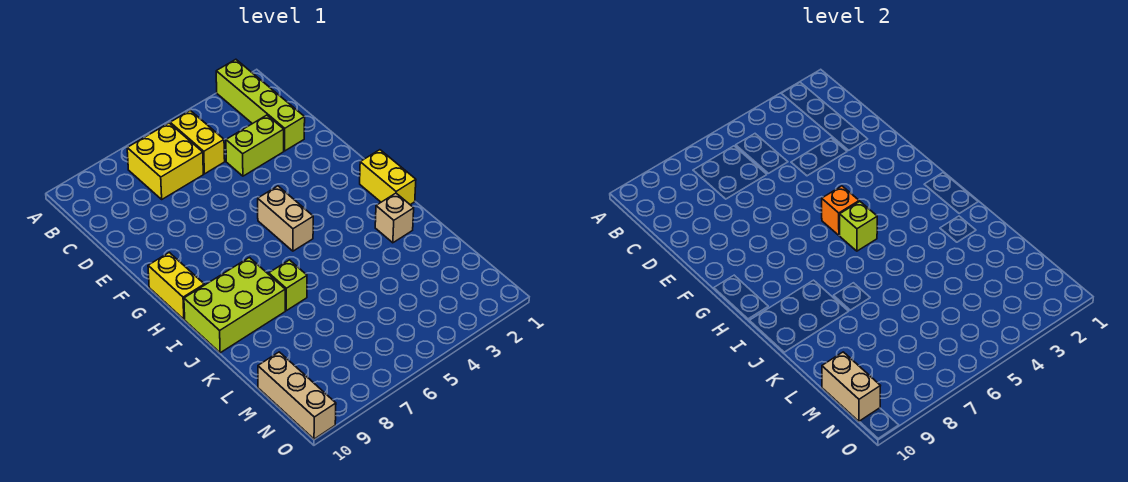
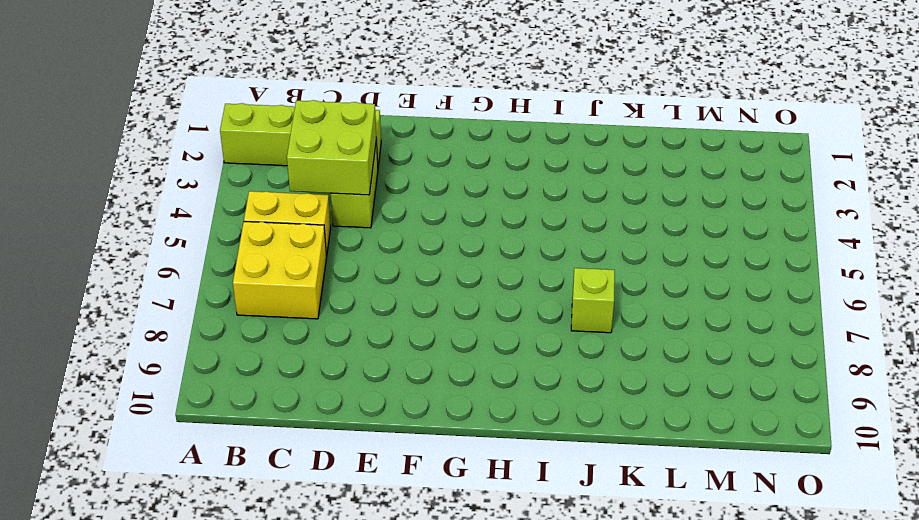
lime brick C3:D4 level 2 -> none
none -> tan brick G5:H5 level 1
none -> yellow brick G10:H10 level 1
none -> yellow brick H1:I1 level 1

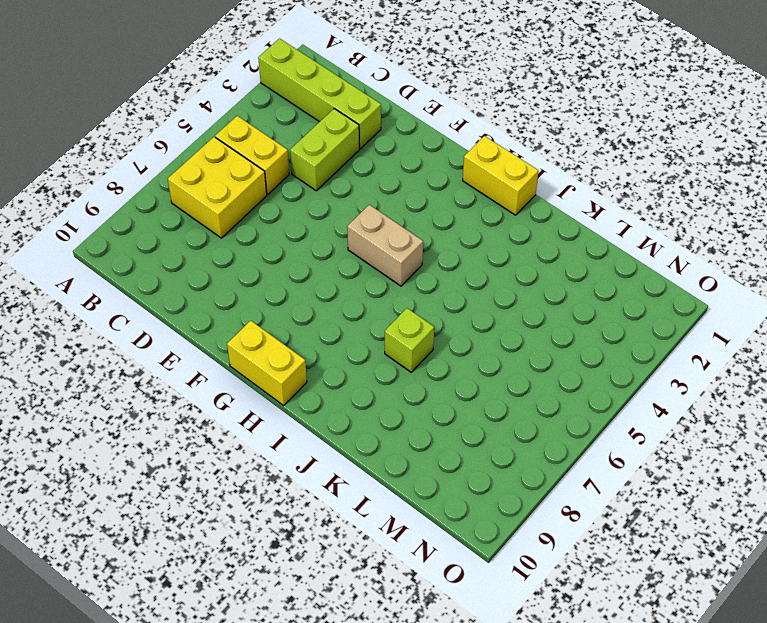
none -> lime brick I8:J10 level 1
none -> tan brick J2 level 1
none -> tan brick M10:O10 level 1

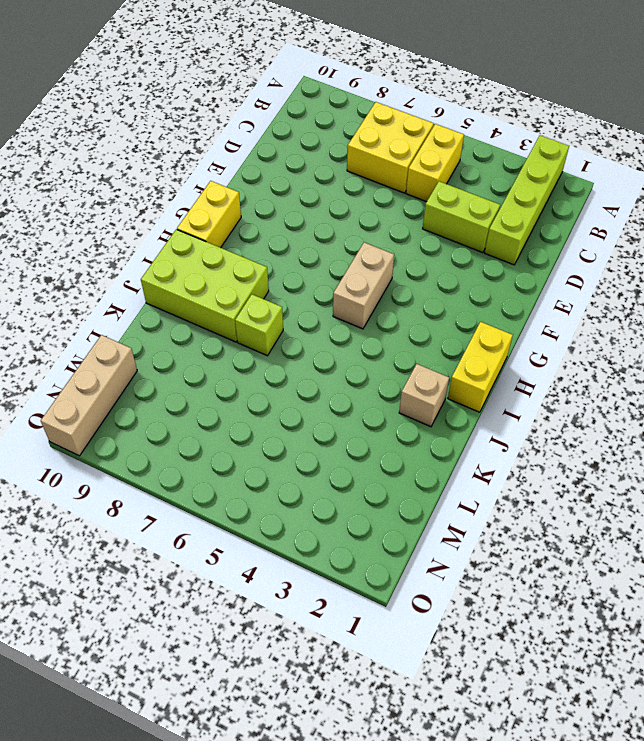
none -> orange brick G5 level 2
none -> lime brick H5 level 2
none -> tan brick M10:N10 level 2

